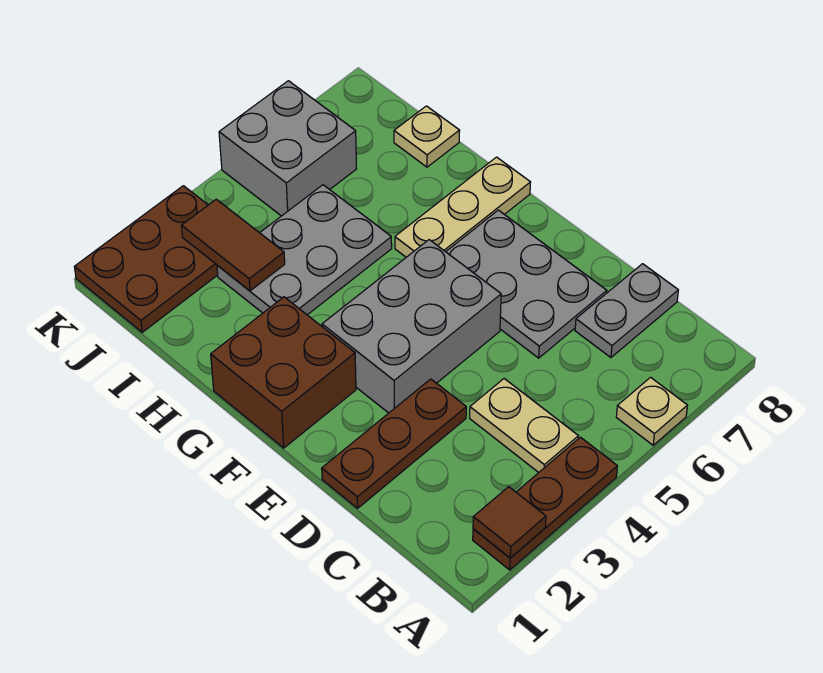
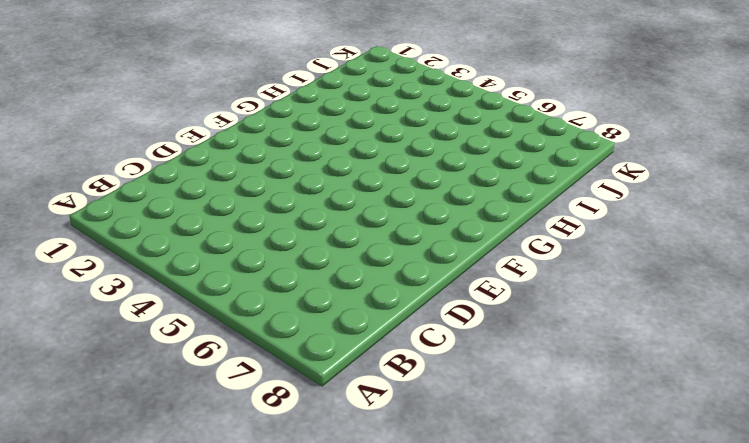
none -> brown plate A2:A4 level 1
none -> tan plate A6 level 1
none -> tan plate B4:C4 level 1

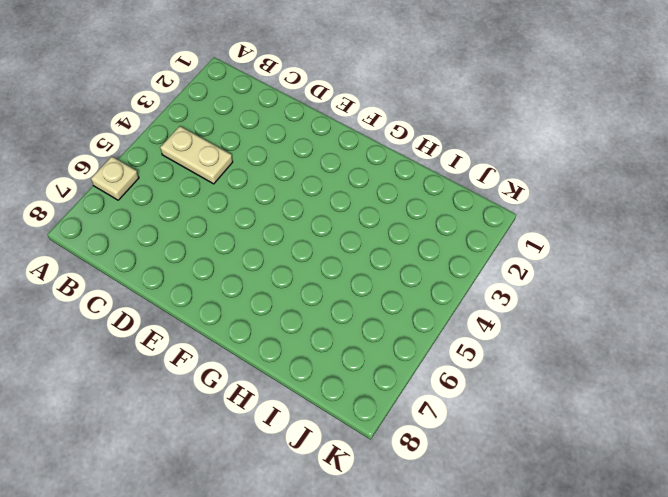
none -> brown plate A2:A4 level 1
none -> grey plate C7:C8 level 1
none -> brown plate D1:D3 level 1

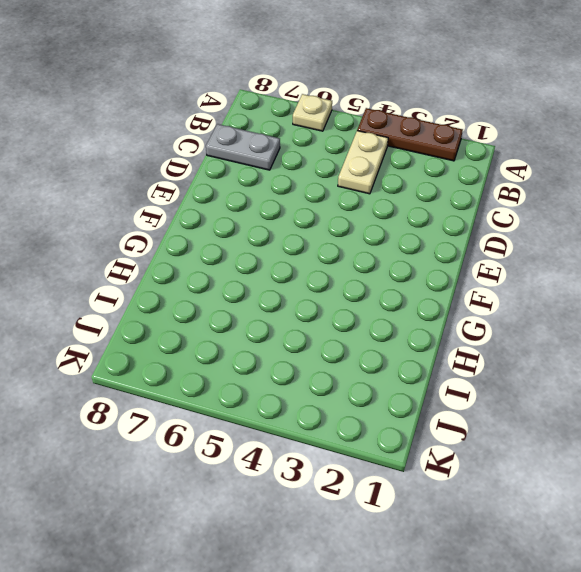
none -> brown plate D1:D3 level 1
none -> grey plate D6:F7 level 1
none -> grey brick E3:F5 level 1

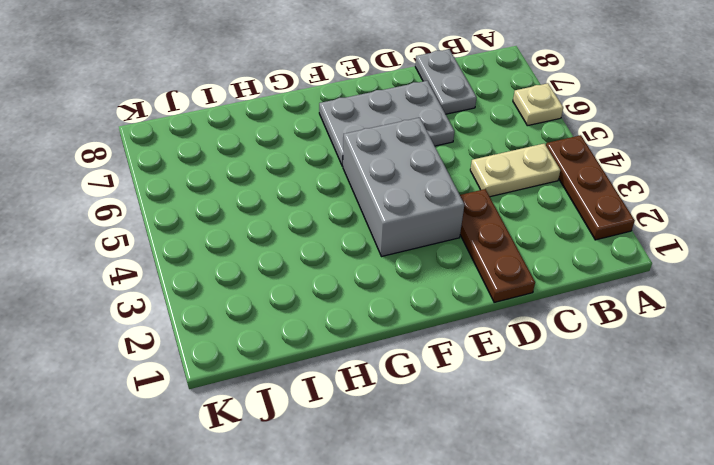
none -> brown brick F1:G2 level 1
none -> tan plate G6:G8 level 1
none -> grey plate H3:I5 level 1

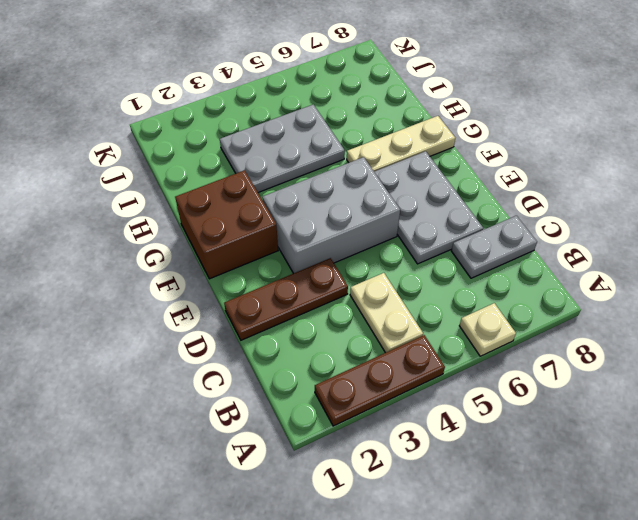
none -> tan plate I8 level 1
none -> brown plate J1:K3 level 1
none -> grey brick J5:K6 level 1

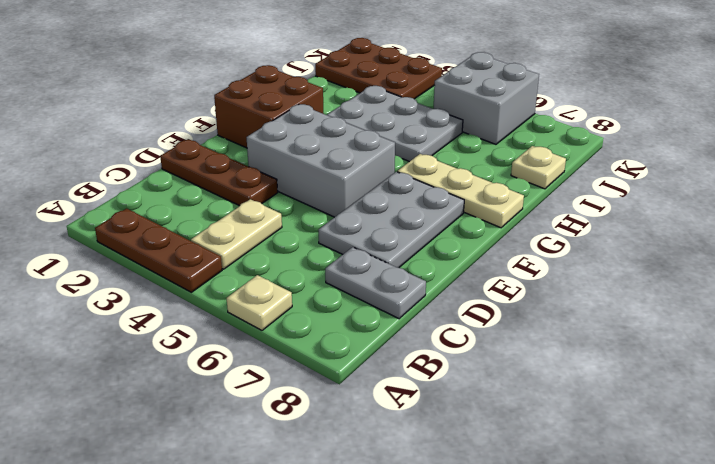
none -> brown tile A2 level 2
none -> brown tile I3:J3 level 2

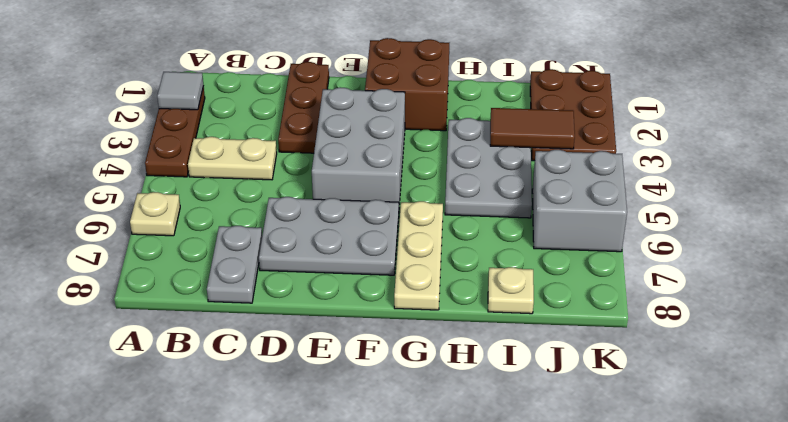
grey tile A2 level 2 -> brown tile A2 level 2

